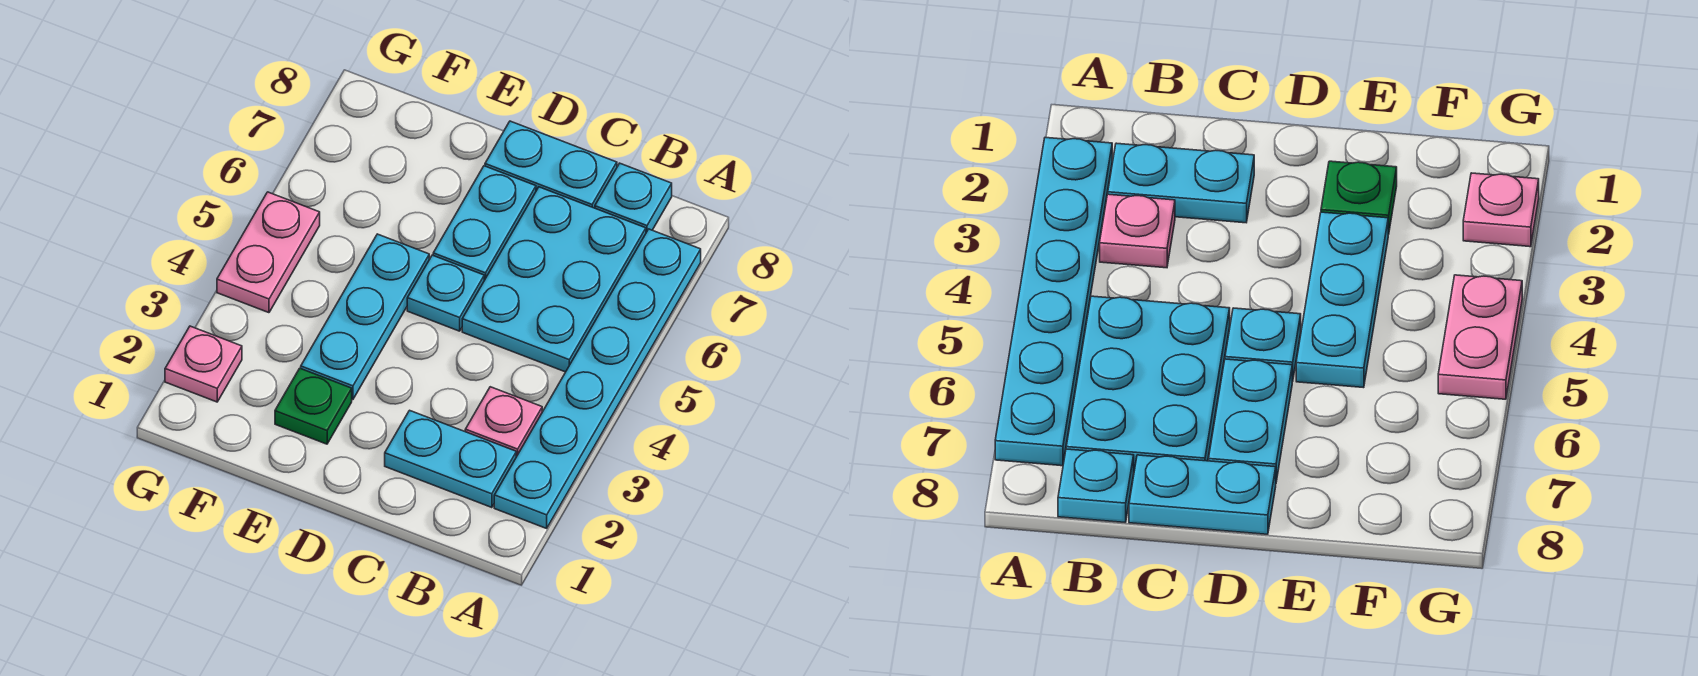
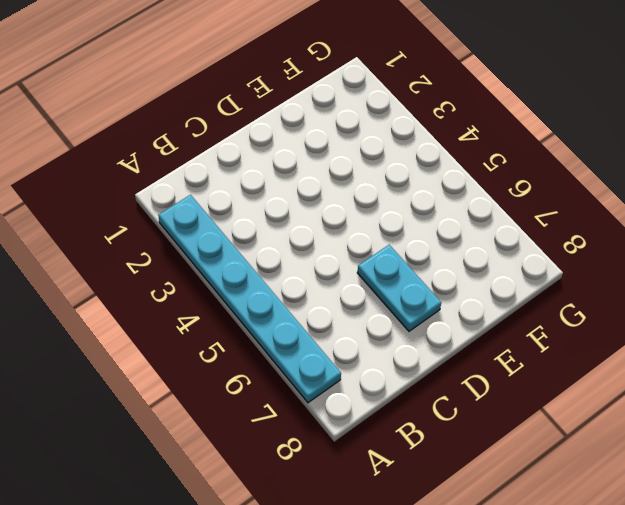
none -> cyan plate B2:C2 level 1
none -> pink plate B3 level 1
none -> cyan plate B5:C7 level 1

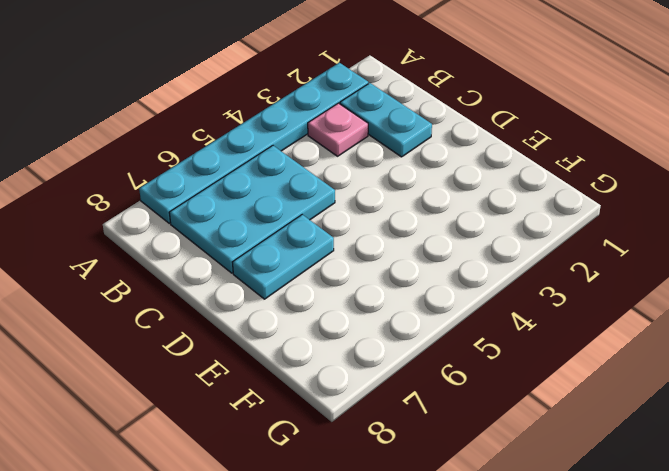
none -> cyan plate B8 level 1
none -> cyan plate C8:D8 level 1
none -> cyan plate D5 level 1

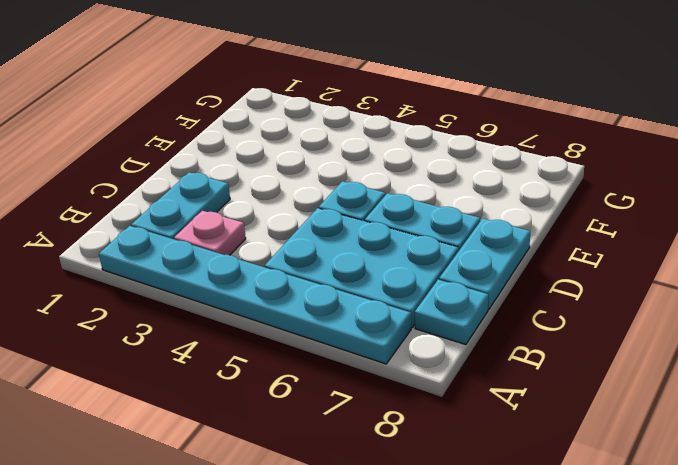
none -> green plate E2 level 1
none -> cyan plate E3:E5 level 1
none -> pink plate G2 level 1

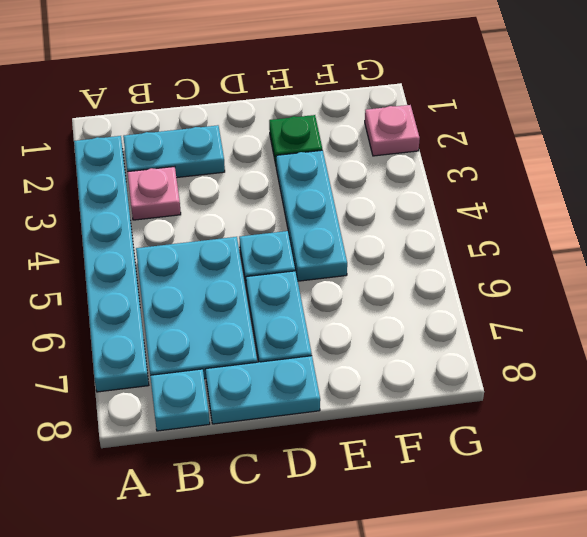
none -> pink plate G4:G5 level 1

